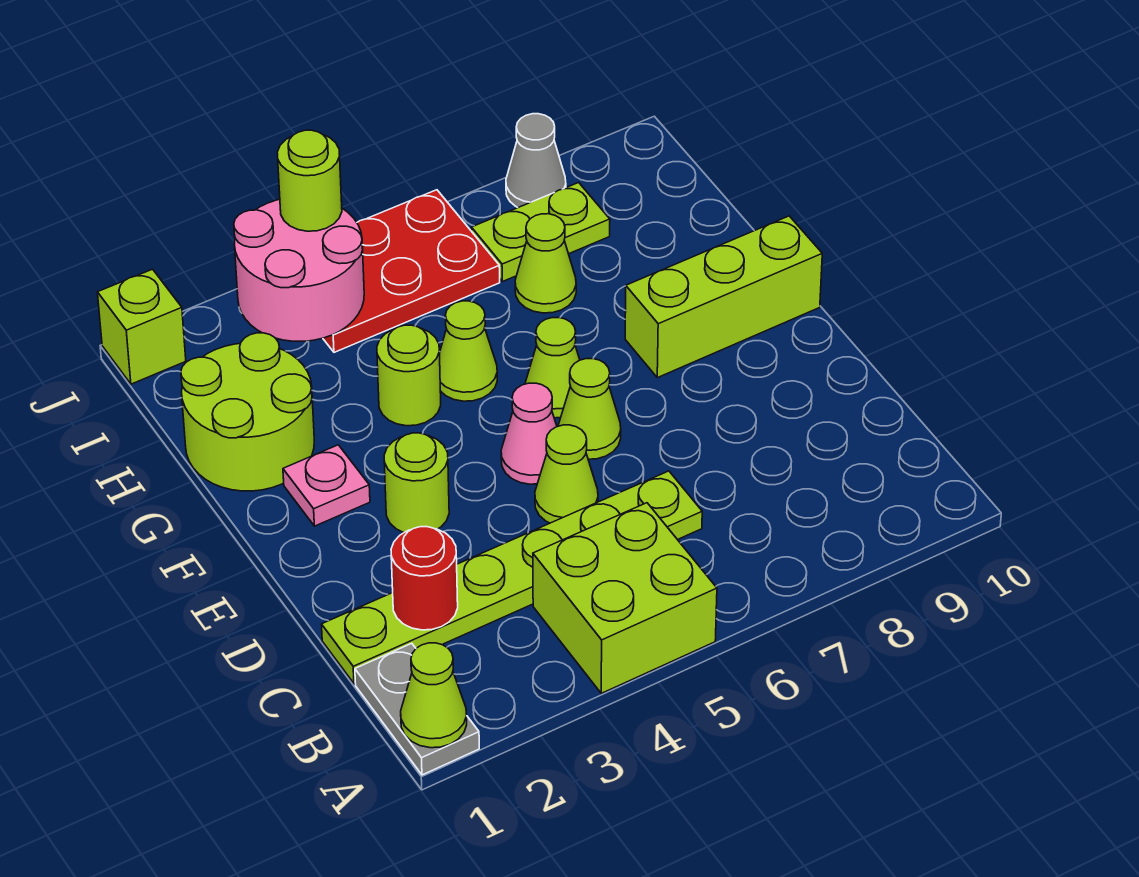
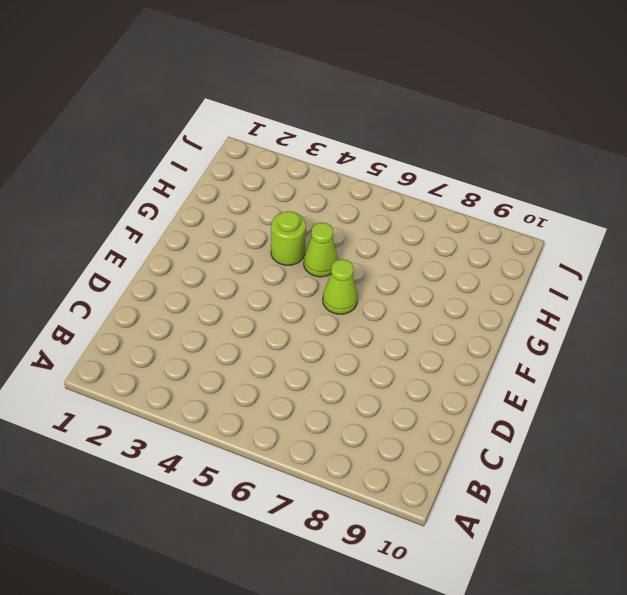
none -> grey plate A1:B1 level 1
none -> lime brick A4:B5 level 1
none -> lime plate C1:C6 level 1

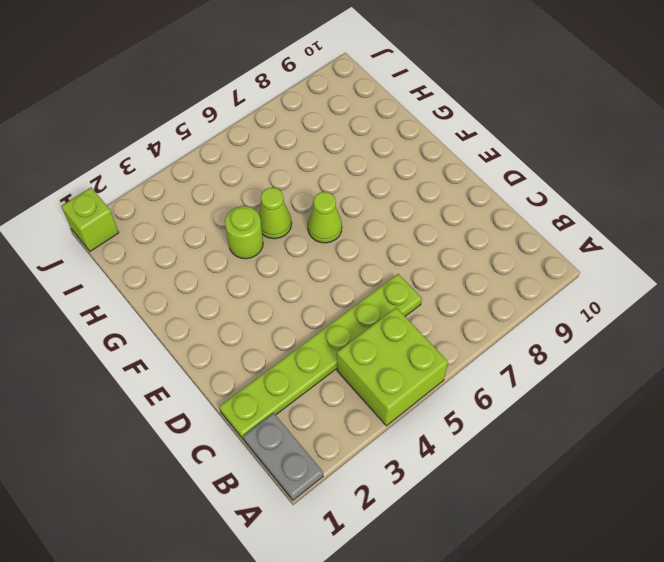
none -> lime cone D5 level 1
none -> lime round brick E3 level 1
none -> pink cone E5 level 1

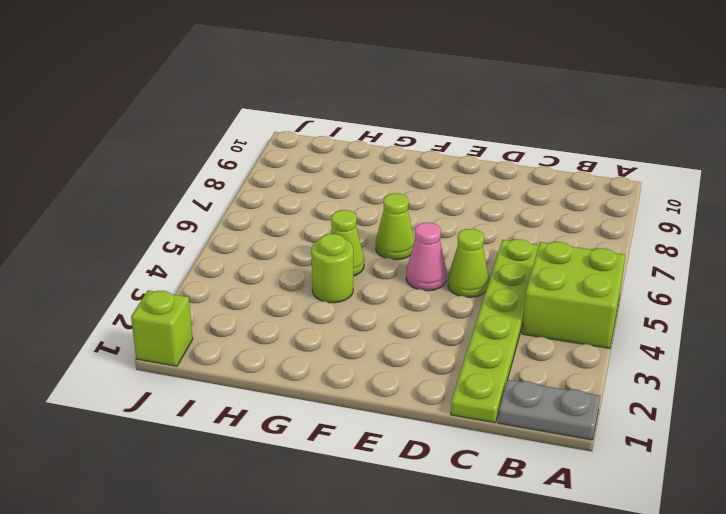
none -> lime round brick E3 level 1
none -> lime cone E6 level 1
none -> pink plate F2 level 1

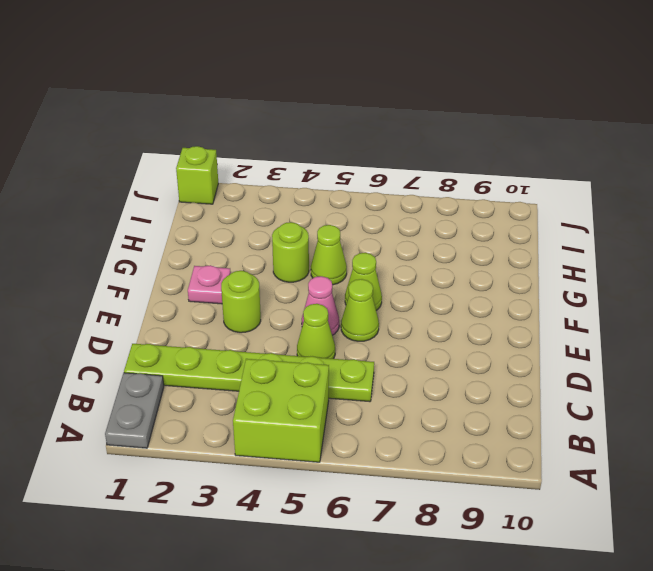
none -> lime brick F8:F10 level 1
none -> lime round brick G1:H2 level 1
none -> lime cone H7 level 1

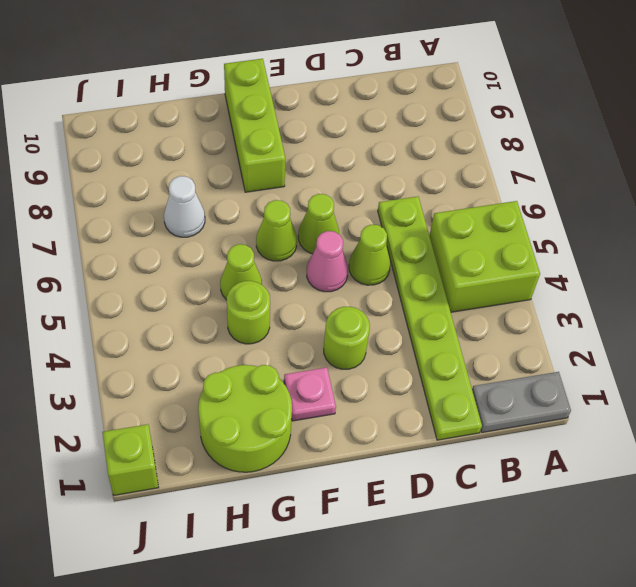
white cone H7 level 1 -> lime cone H7 level 1
none -> red plate I4:J6 level 1
none -> lime plate I7:I8 level 1
none -> grey cone J8 level 1

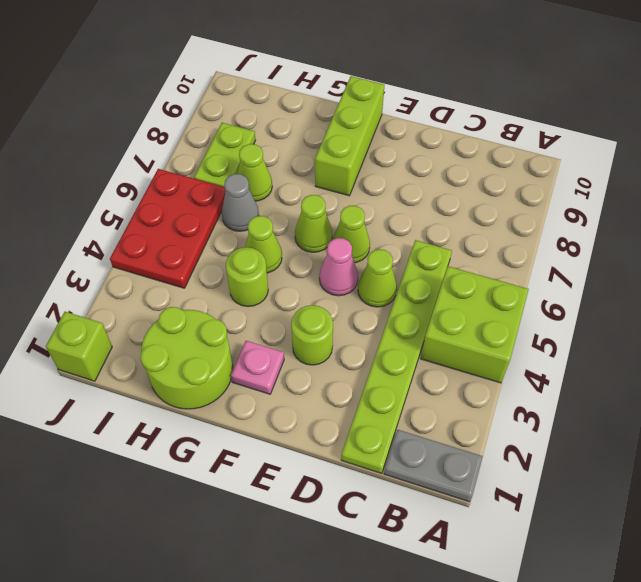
grey cone H6 level 1 -> grey cone J8 level 1
none -> lime cone A1 level 2
none -> red round brick C2 level 2
none -> pink round brick I3:J4 level 2

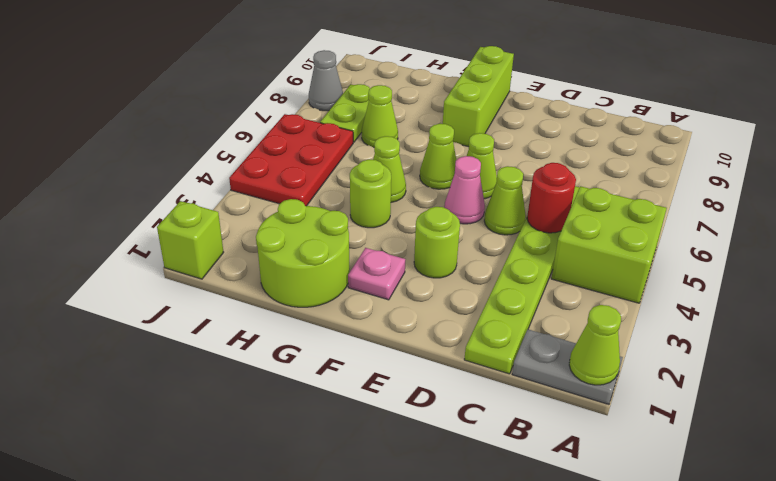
red round brick C5 level 2 -> red round brick C2 level 2
none -> pink round brick I3:J4 level 2
none -> lime round brick J4 level 3

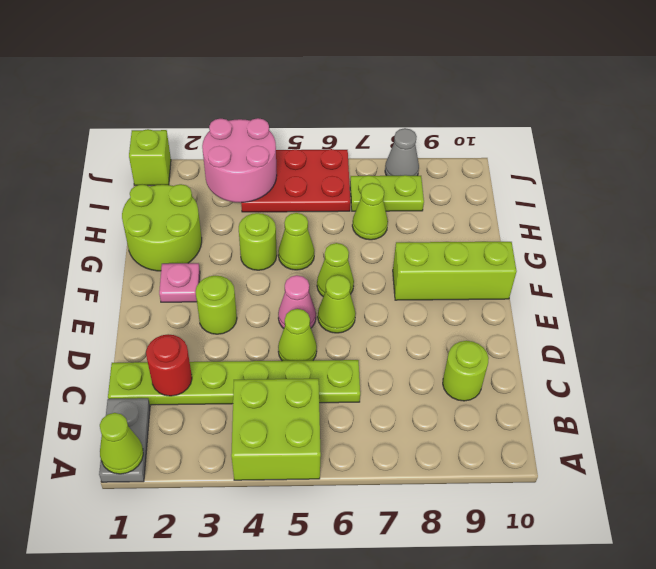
lime round brick C9 level 1 -> lime round brick J4 level 3

